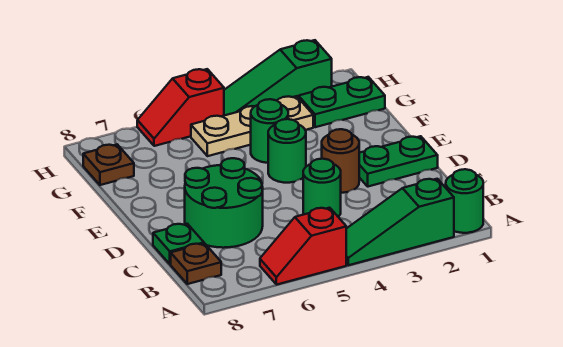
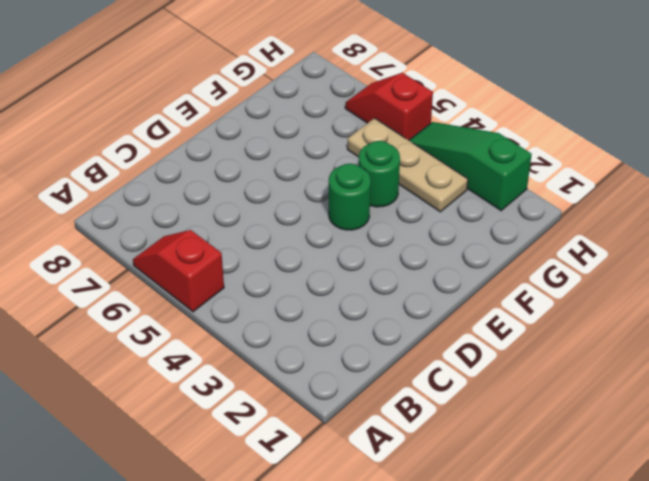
none -> green round brick A1 level 1
none -> green slope A2:A4 level 1 top 2
none -> brown plate B8 level 1

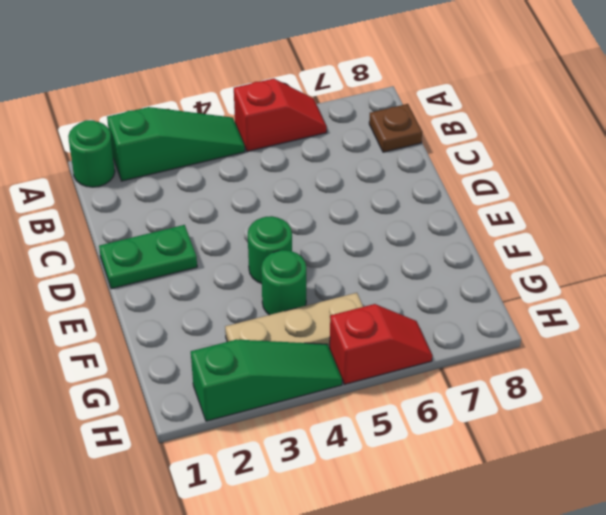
none -> green round brick C4 level 1
none -> green round brick C6:D7 level 1
none -> green plate C8 level 1

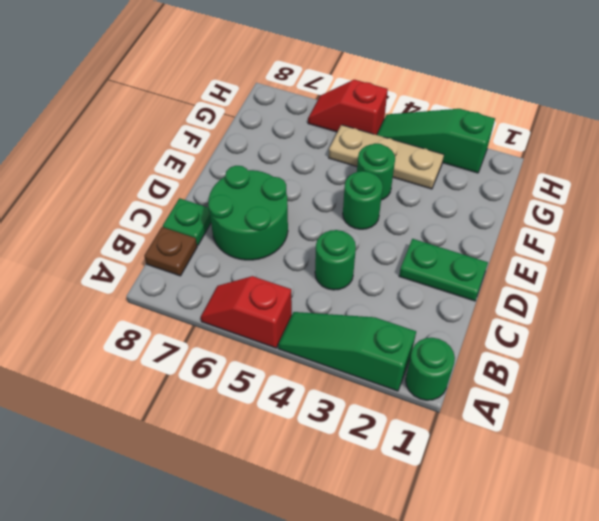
none -> brown round brick D3 level 1
none -> green plate G1:G2 level 1
none -> brown plate G8 level 1

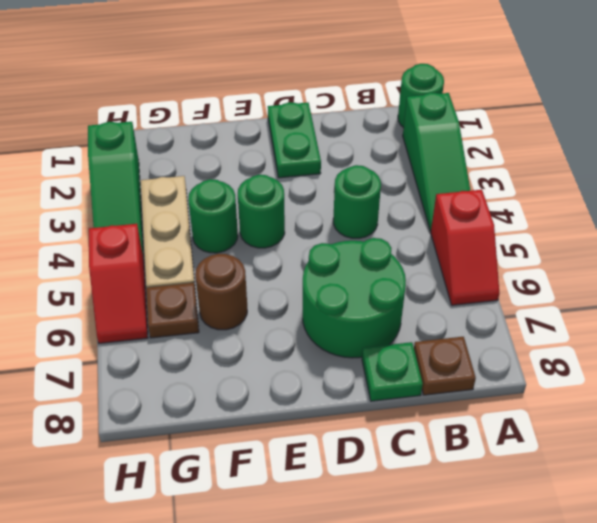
brown round brick F6 level 1 -> brown round brick D3 level 1
brown plate G6 level 1 -> brown plate G8 level 1
none -> green plate G1:G2 level 1

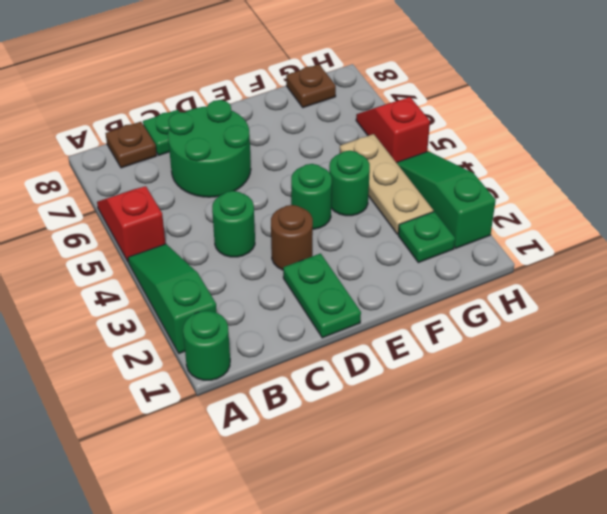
green plate G2 level 1 -> green plate G1:G2 level 1

